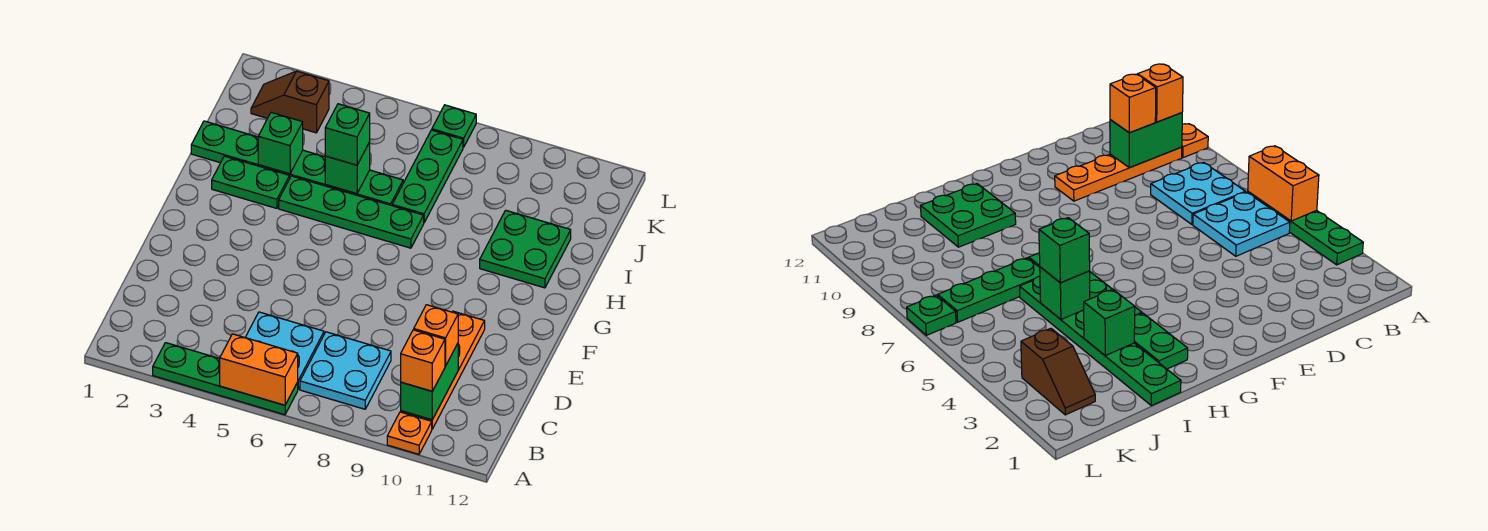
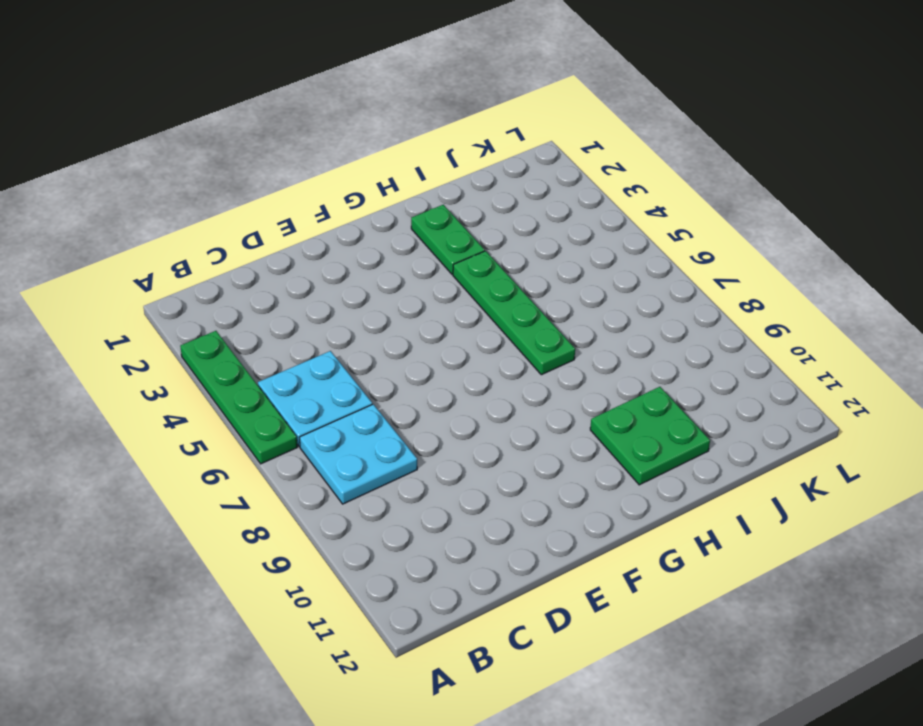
none -> orange plate A10 level 1
none -> orange plate B10:E10 level 1
none -> green plate I1:I6 level 1

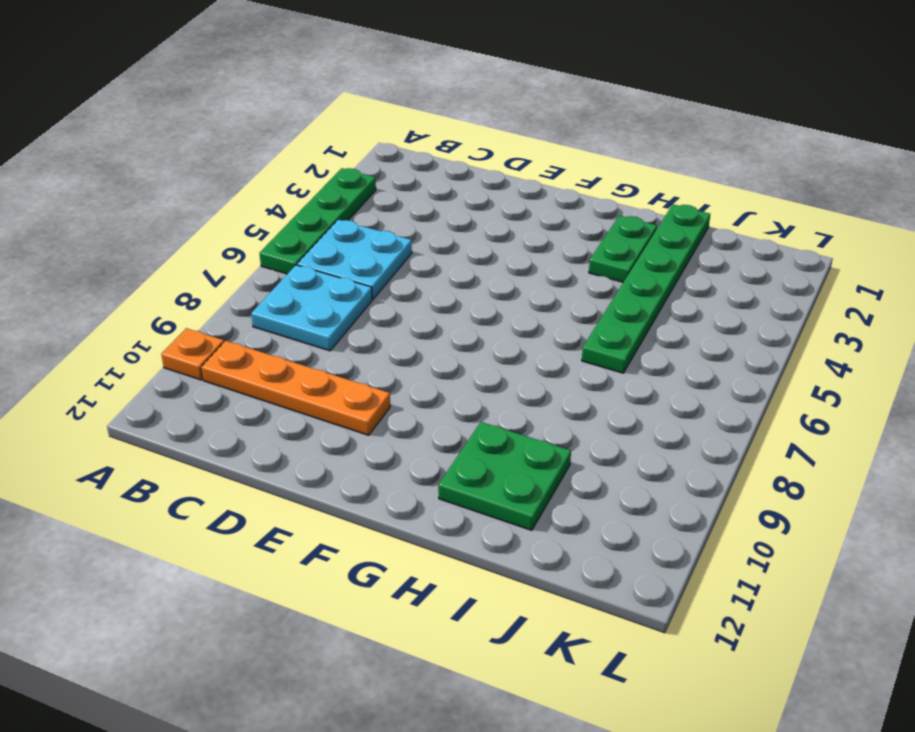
none -> green plate H4:H7 level 1
none -> green plate I7:K7 level 1
none -> brown slope K2:K3 level 1 top 3

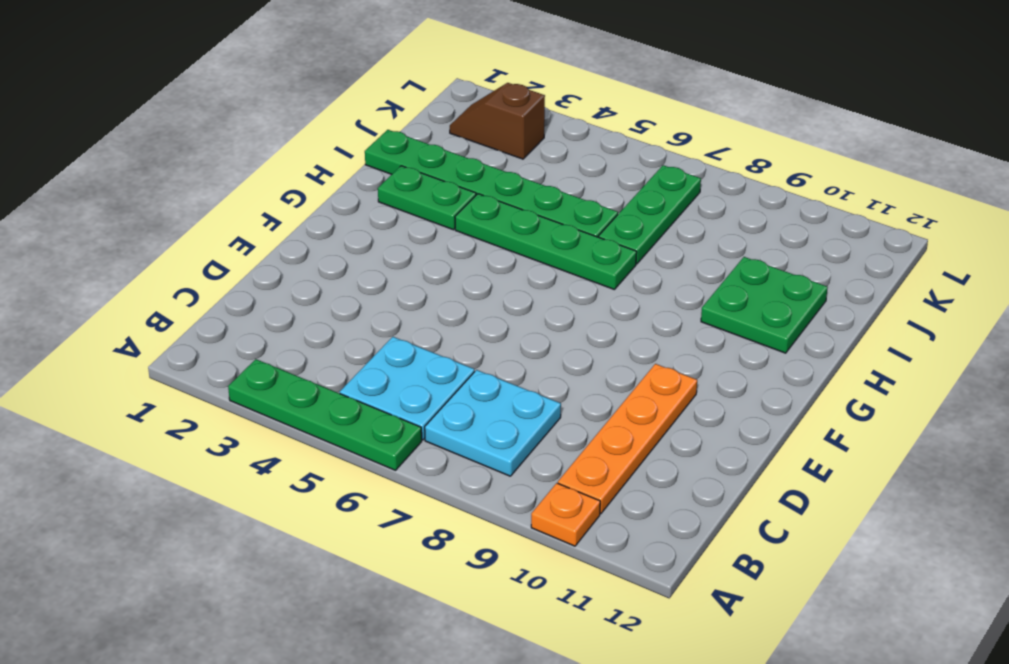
none -> green plate L7 level 1
none -> orange brick A5:A6 level 2
none -> green brick B10:C10 level 2

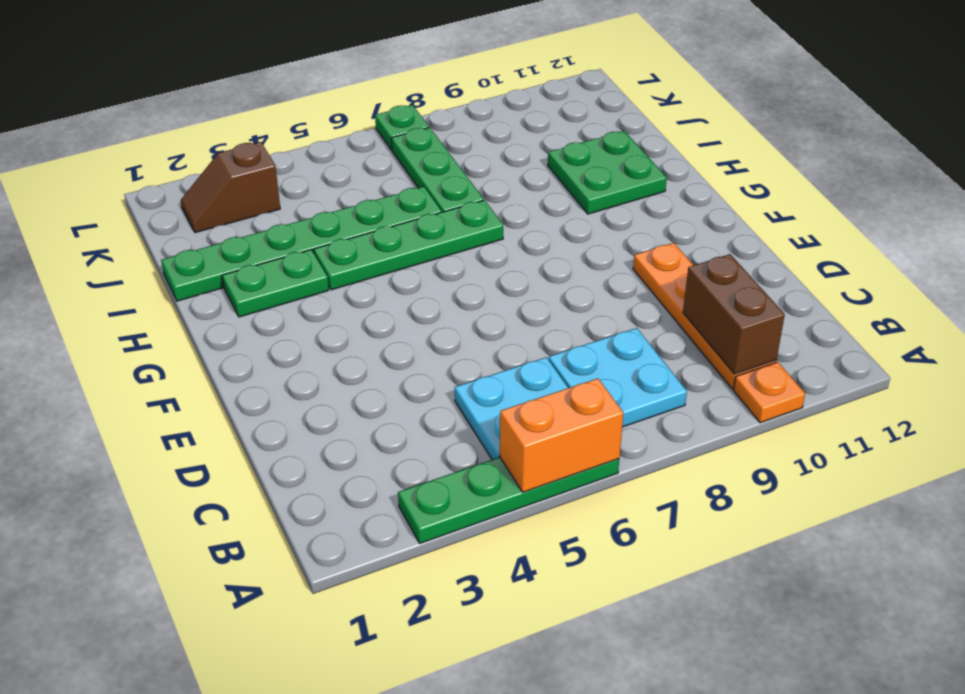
brown brick B10:C10 level 2 -> green brick B10:C10 level 2
none -> green brick I3 level 2
none -> green brick I5 level 2
none -> orange brick B10 level 3

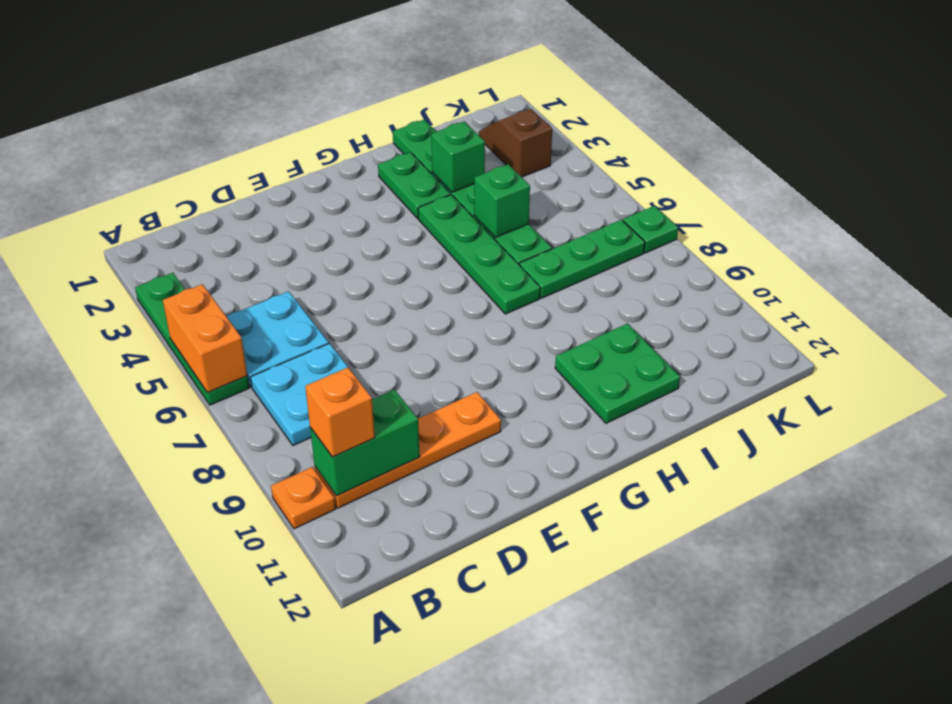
none -> orange brick C10 level 3
none -> green brick I5 level 3

